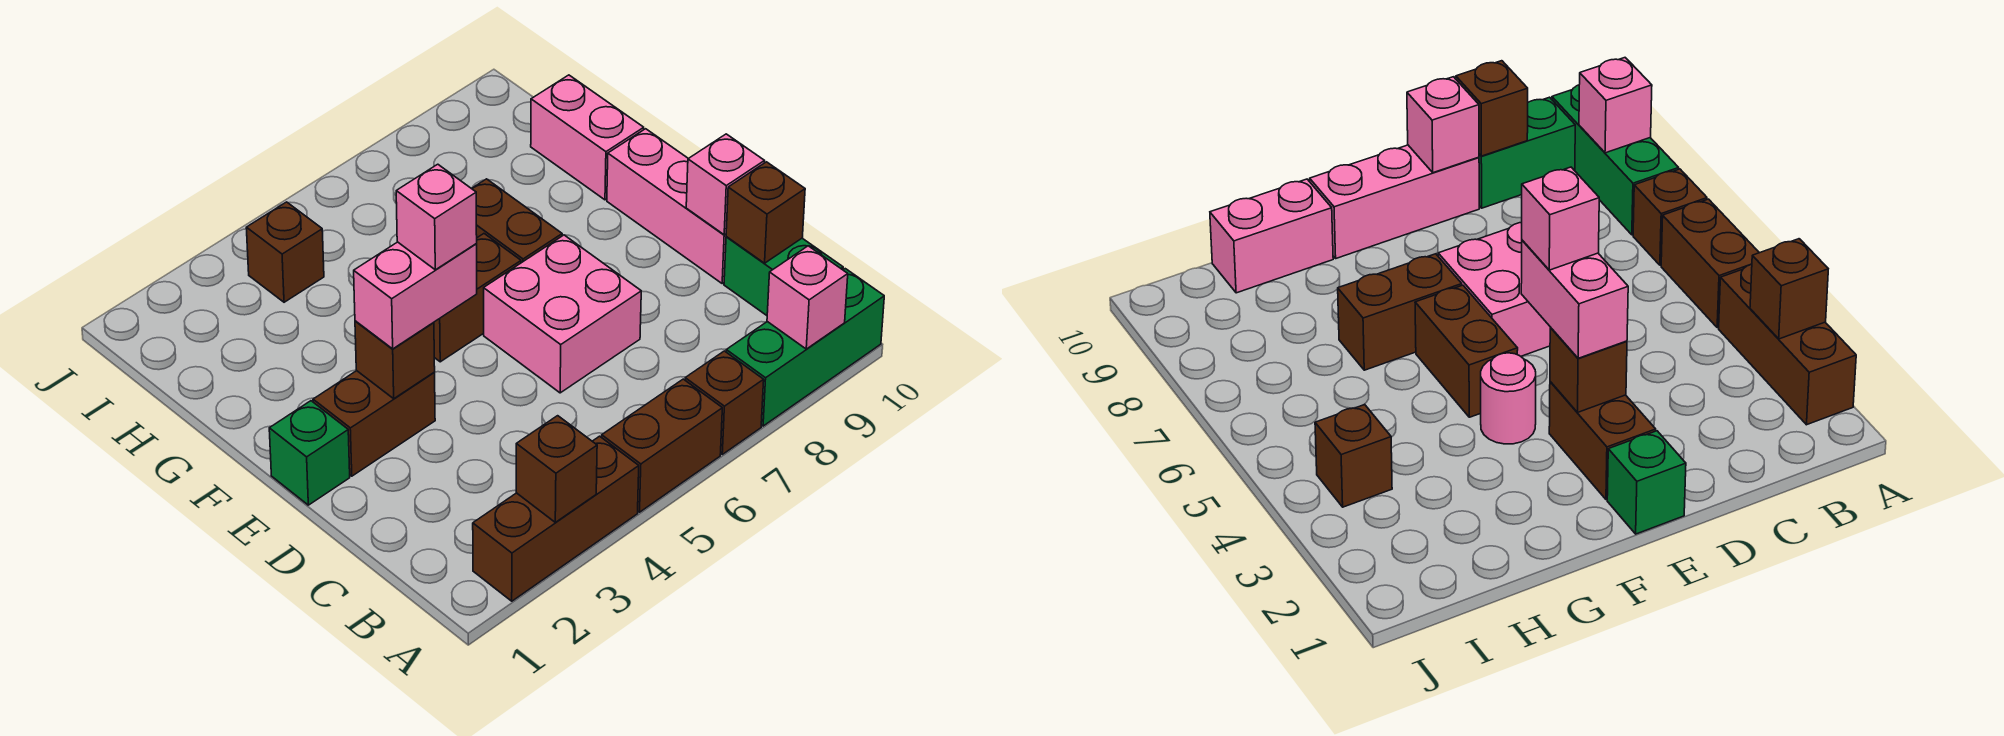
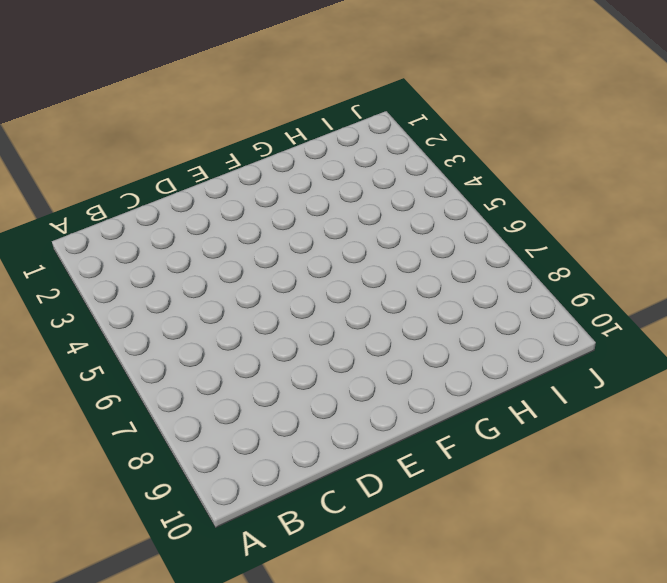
none -> brown brick A2:A4 level 1
none -> brown brick A5:A6 level 1
none -> brown brick A7 level 1

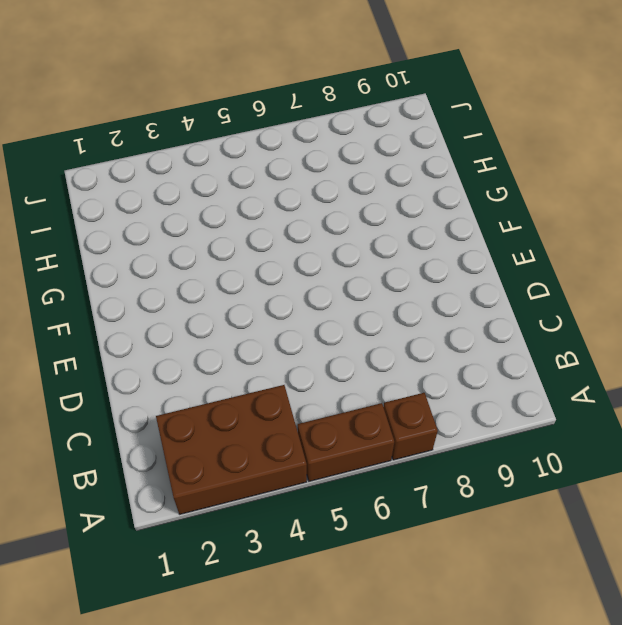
brown brick A2:B4 level 1 -> brown brick A2:A4 level 1
none -> green brick A8:A10 level 1
none -> green brick B10:C10 level 1
none -> pink brick D6:E7 level 1

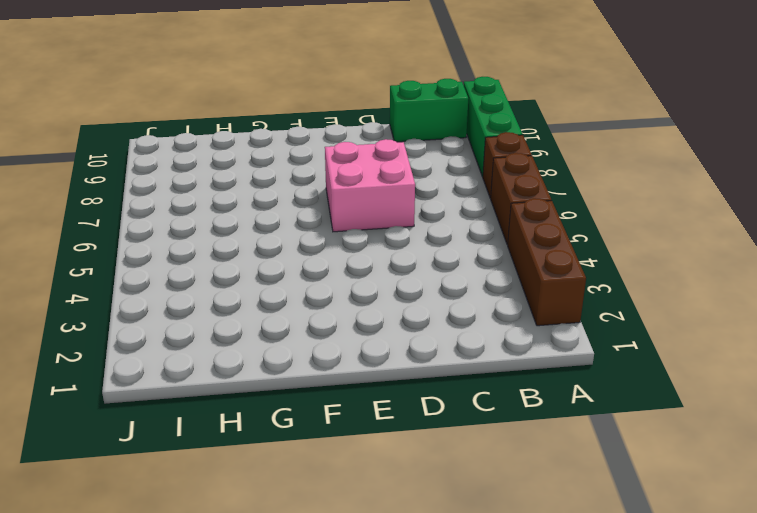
none -> pink brick D10:F10 level 1
none -> green brick E1 level 1
none -> brown brick E2:E3 level 1

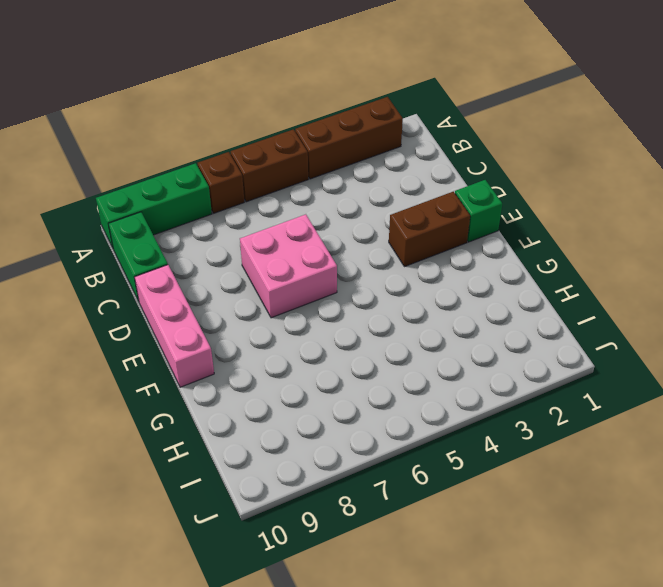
none -> pink round brick F4 level 1
none -> brown brick F5:F6 level 1
none -> brown brick F7:G7 level 1

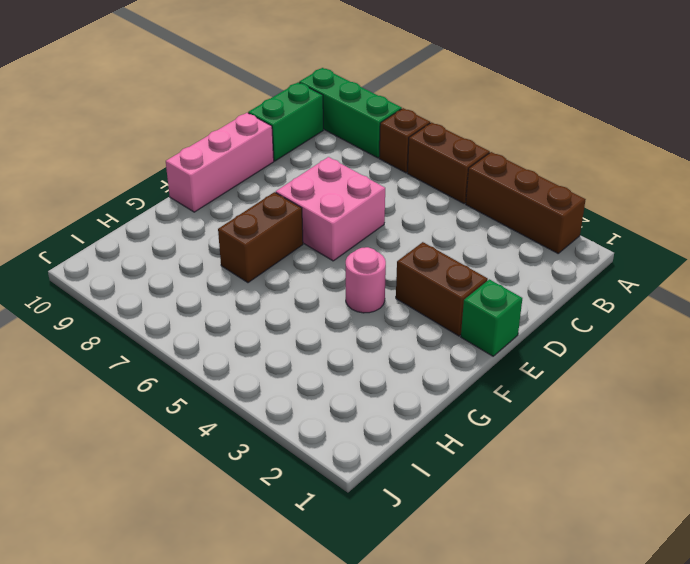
none -> brown brick F5:F6 level 1
none -> pink brick G10:H10 level 1
none -> brown brick I4 level 1

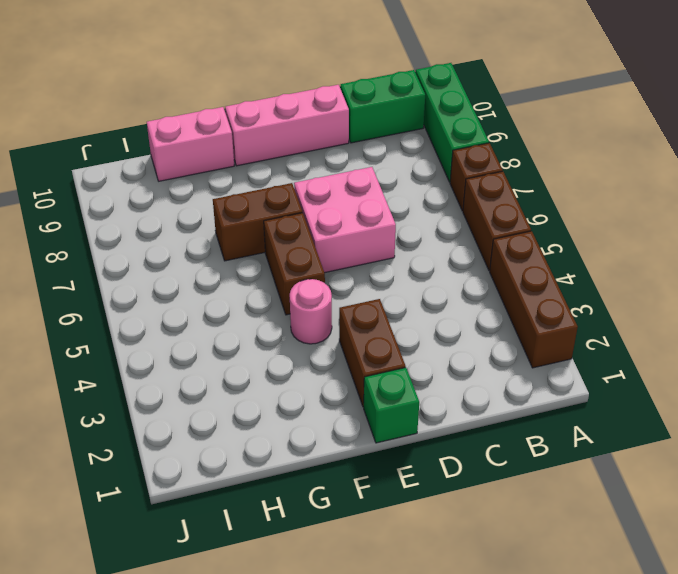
none -> brown brick I4 level 1
none -> brown brick A3 level 2
none -> pink brick A9 level 2

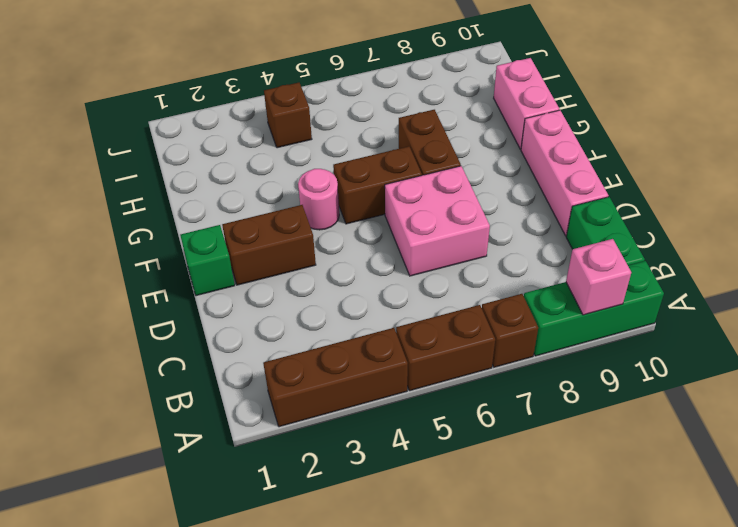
none -> brown brick A3 level 2
none -> brown brick C10 level 2
none -> pink brick D10 level 2

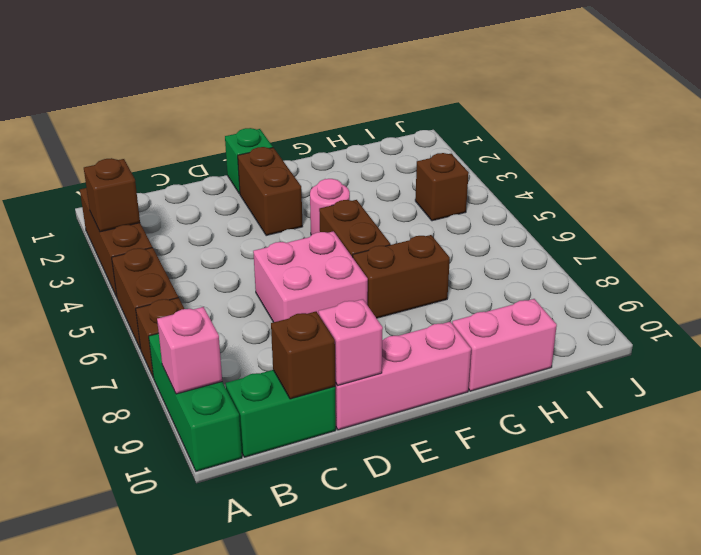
none -> brown brick E3 level 2
none -> pink brick E3:E4 level 3
none -> pink brick E4 level 4

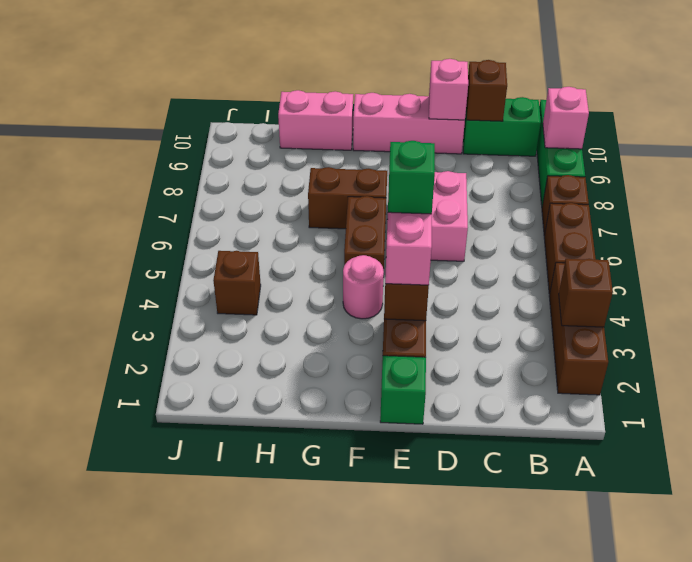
green brick E4 level 4 -> pink brick E4 level 4

